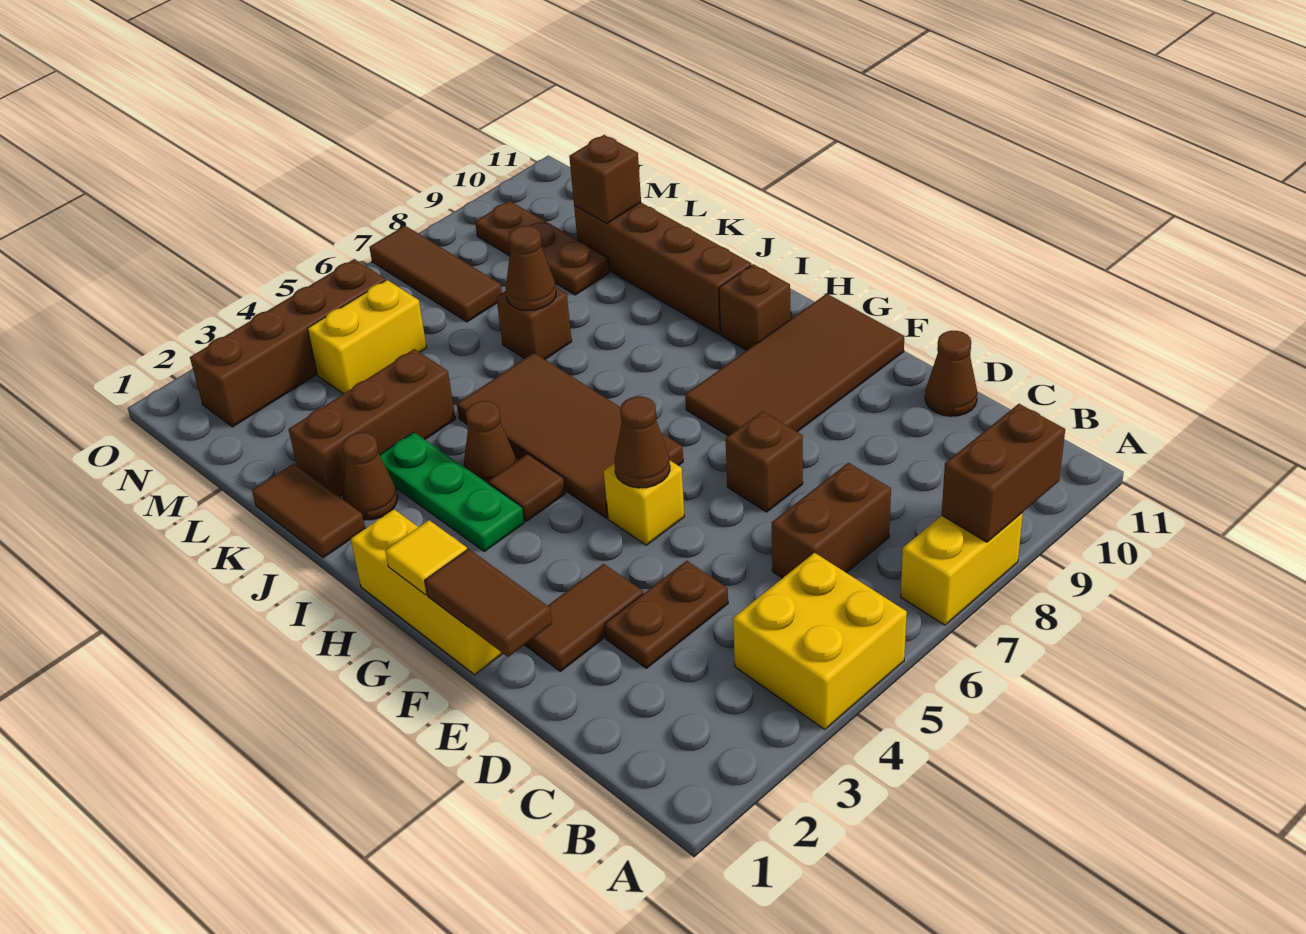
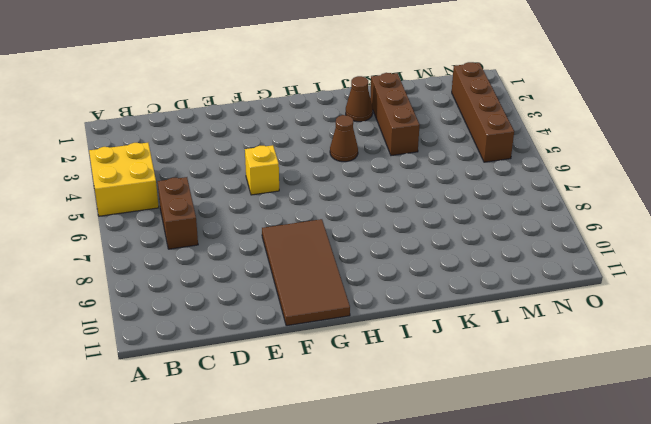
none -> yellow brick A7:A8 level 1
none -> brown plate D3:D4 level 1
none -> brown cone D11 level 1
none -> brown tile E2:E3 level 1

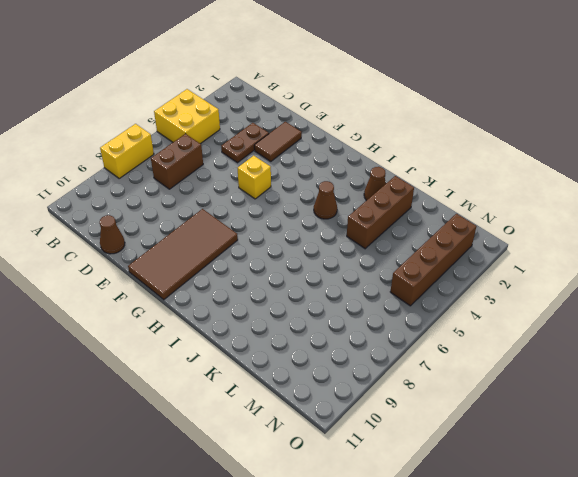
none -> brown brick E7 level 1
none -> yellow brick F1:H1 level 1
none -> brown tile G5:J6 level 1
none -> green plate H3:J3 level 1

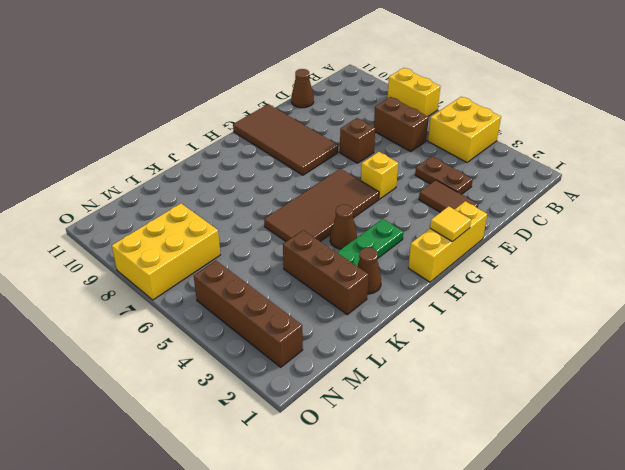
yellow brick M7:O8 level 1 -> brown tile M7:O7 level 1
none -> brown tile H4 level 1
none -> brown brick H10 level 1
none -> brown brick I10:L10 level 1
none -> brown tile J1:K1 level 1

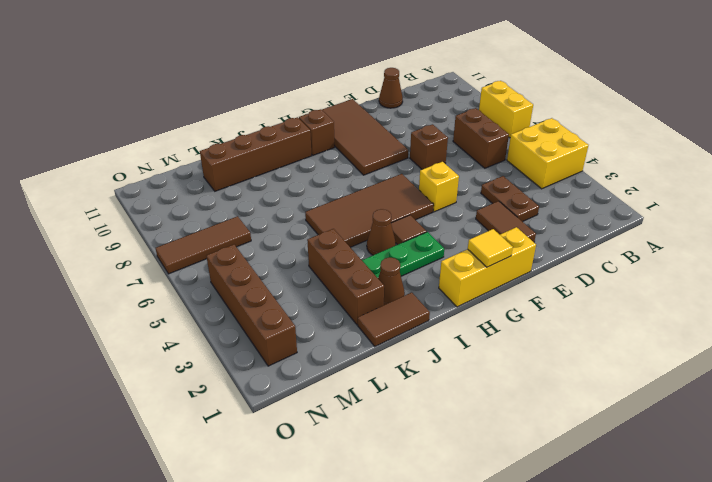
none -> brown brick K7 level 1
none -> brown plate L9:N9 level 1
none -> yellow brick M4:M5 level 1
none -> brown brick A8:A9 level 2

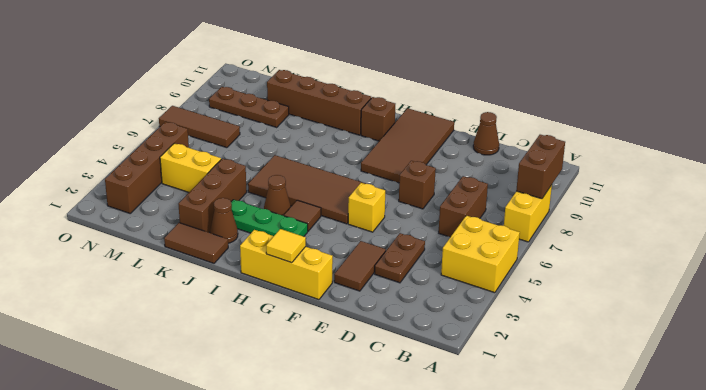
yellow brick L4:M4 level 1 -> yellow brick M4:M5 level 1
none -> brown brick K7 level 1
none -> brown tile E1:F1 level 2
none -> brown cone F5 level 2
none -> brown cone K7 level 2

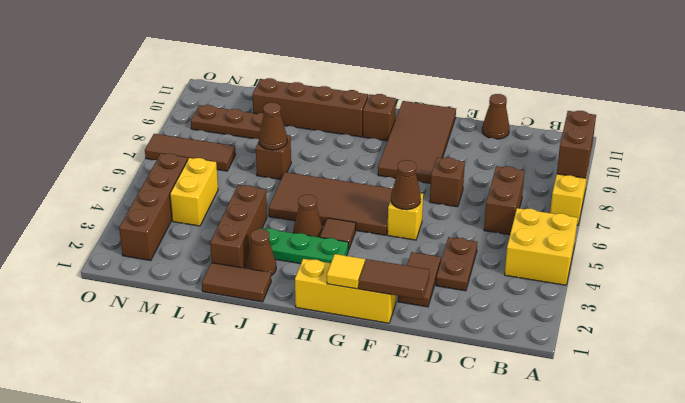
none -> brown brick L10 level 2

